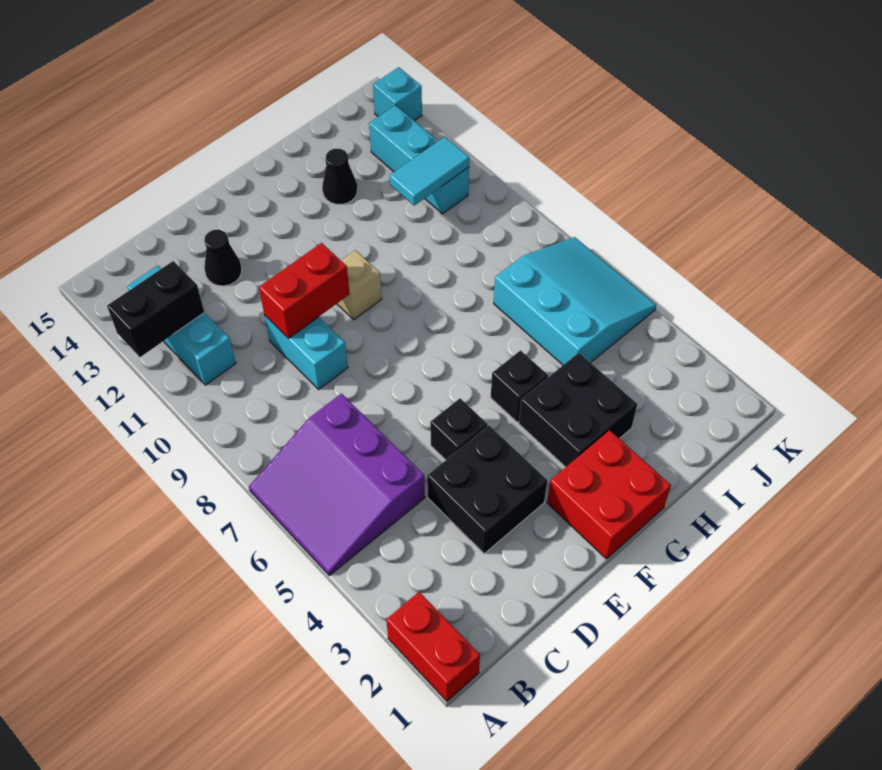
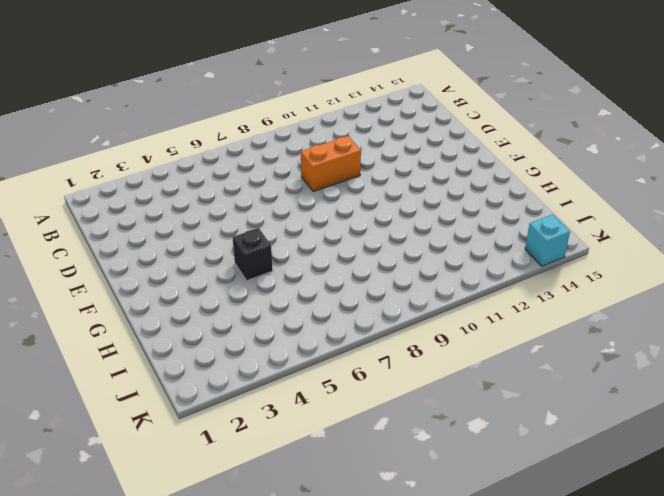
orange brick D9:D10 level 1 -> cyan brick D9:D10 level 1
none -> red brick A1:A2 level 1
none -> purple slope A5:C7 level 1 top C
none -> cyan brick B11:B13 level 1

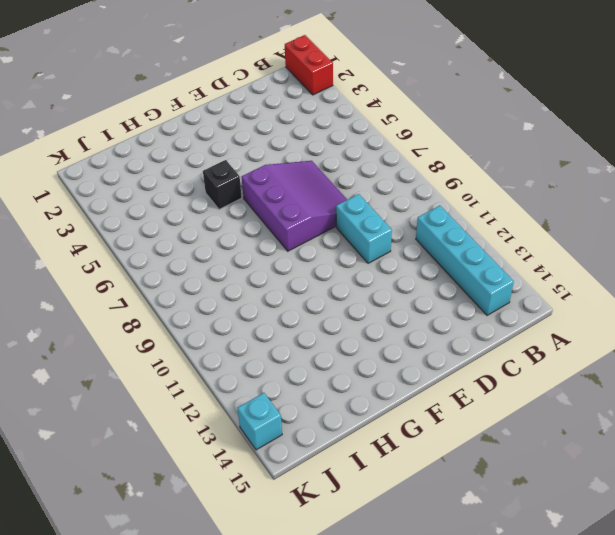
cyan brick B11:B14 level 1 -> cyan brick B11:B13 level 1
purple slope D6:F8 level 1 top F -> purple slope A5:C7 level 1 top C
none -> black brick D3:E4 level 1
none -> black cone D13 level 1
none -> black brick E5 level 1

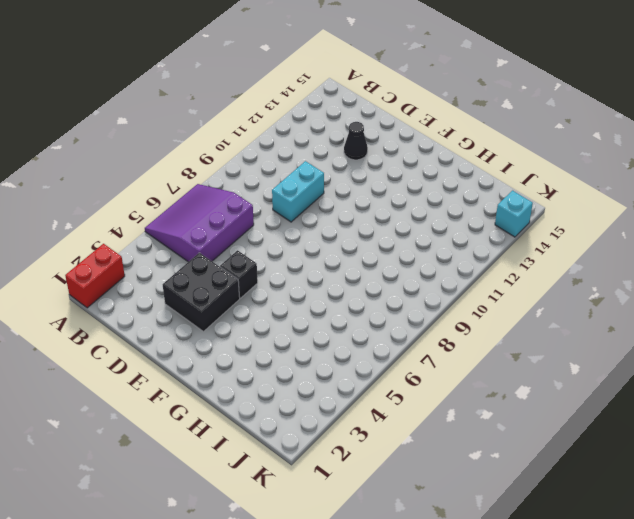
none -> cyan brick B11:B13 level 1
none -> red brick F1:G2 level 1
none -> tan brick F10 level 1

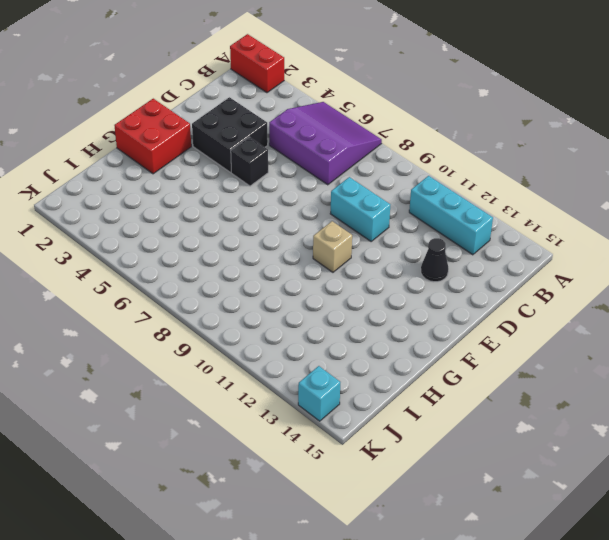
none -> black brick G3:H4 level 1
none -> black brick G5 level 1
none -> black cone H13 level 1

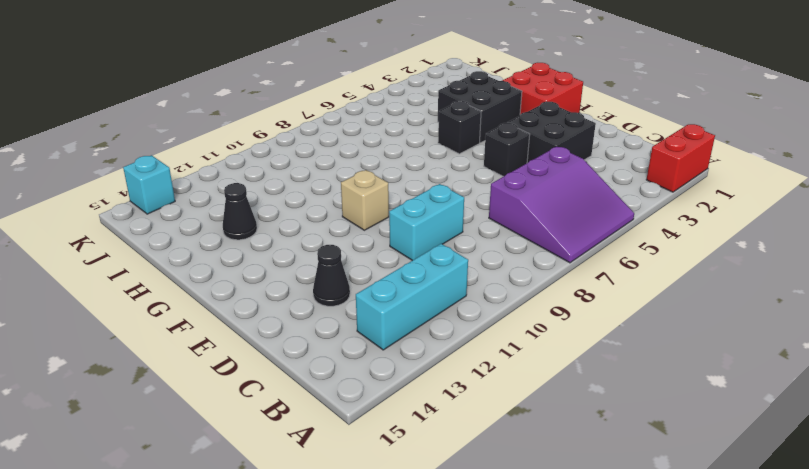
none -> cyan slope I5:K7 level 1 top I
none -> cyan brick J11:J13 level 1
none -> black brick A12:B12 level 2

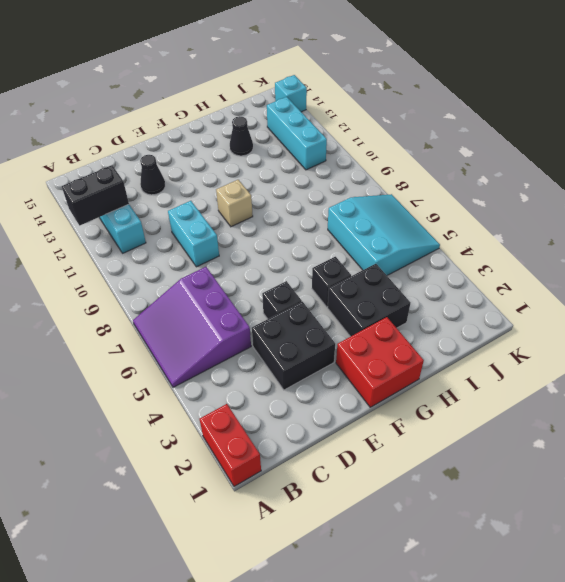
none -> red brick D10:E10 level 2
none -> cyan tile I11:J11 level 2

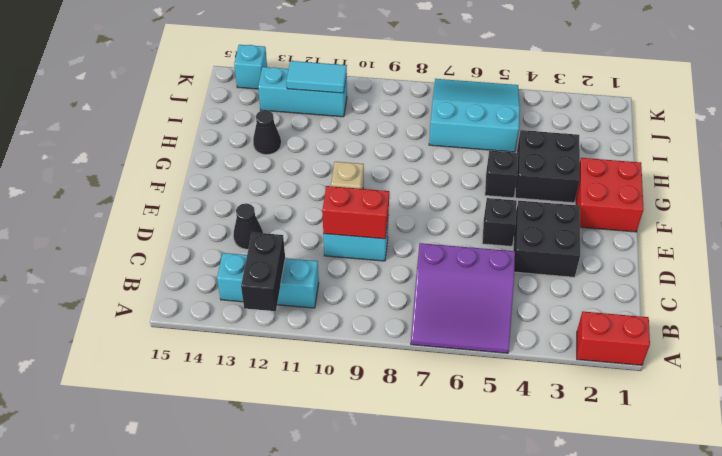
red brick D9:D10 level 2 -> red brick D10:E10 level 2
cyan tile J11:J12 level 2 -> cyan tile I11:J11 level 2

